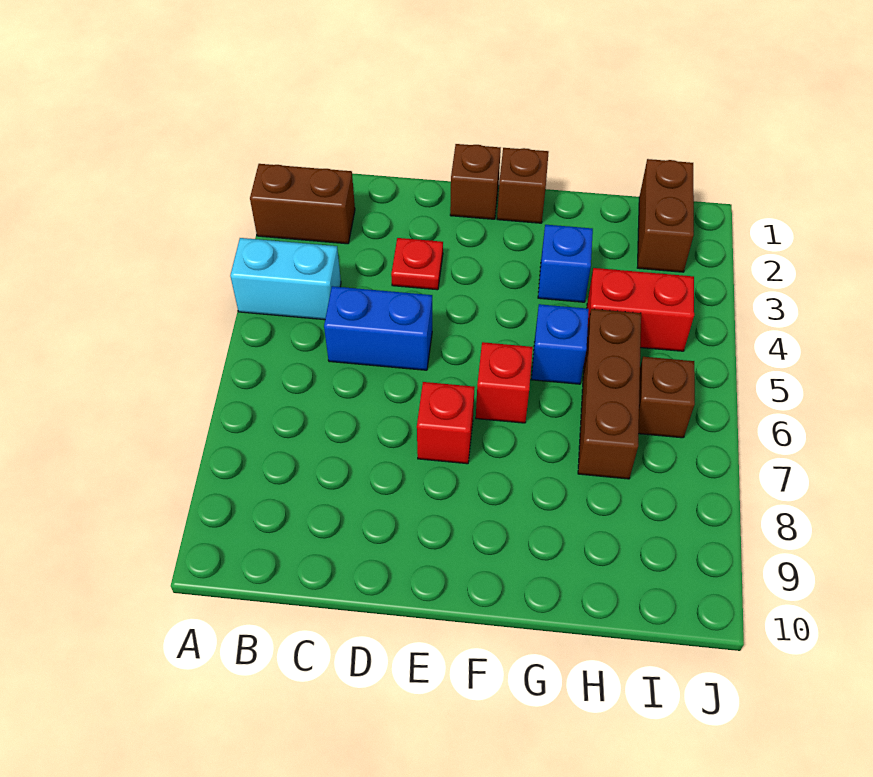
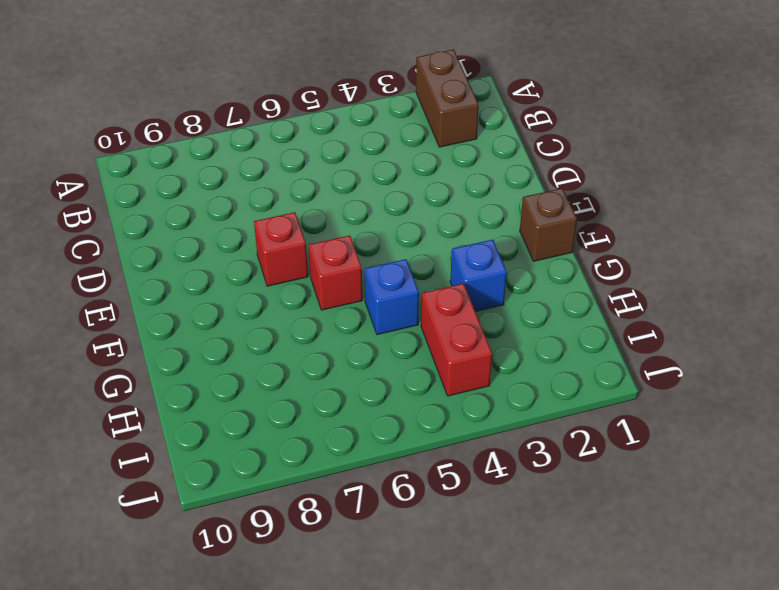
none -> cyan brick A4:B4 level 1
none -> blue brick C5:D5 level 1
none -> red plate D3 level 1

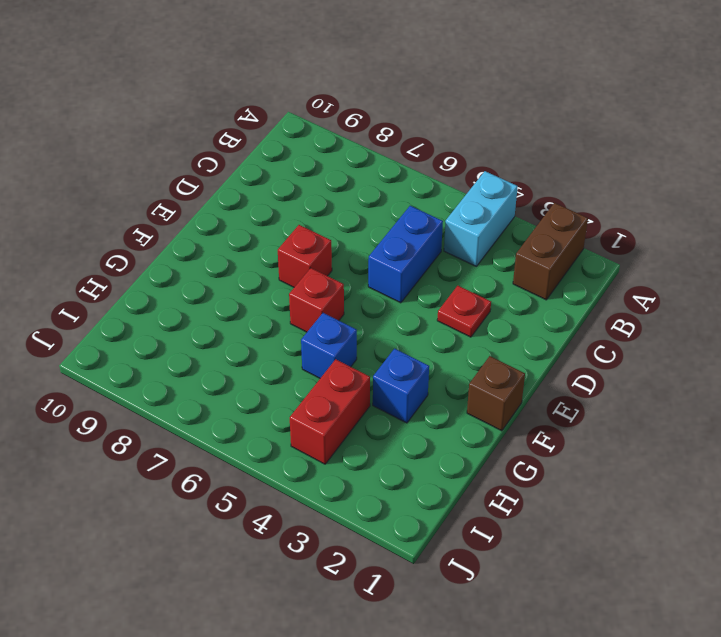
none -> brown brick E1 level 1
none -> brown brick H5:H7 level 1
none -> brown brick I1:I2 level 1

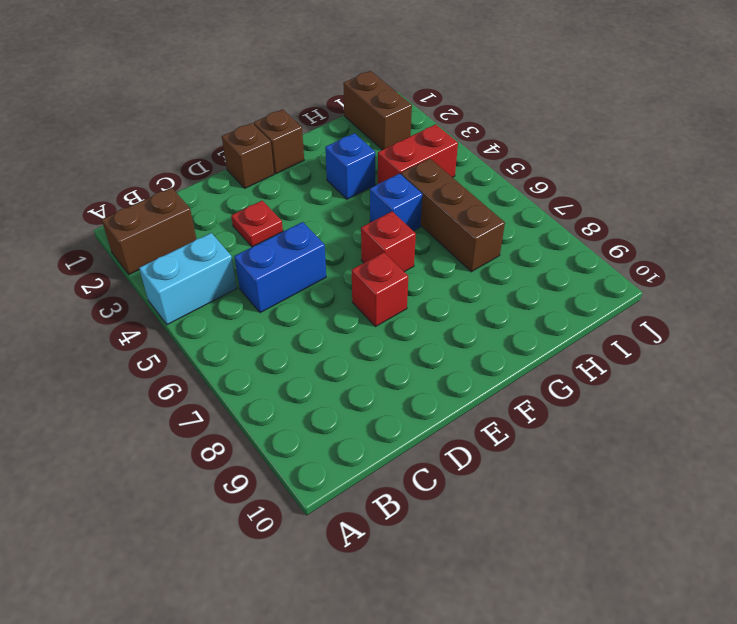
none -> brown brick I6 level 1

